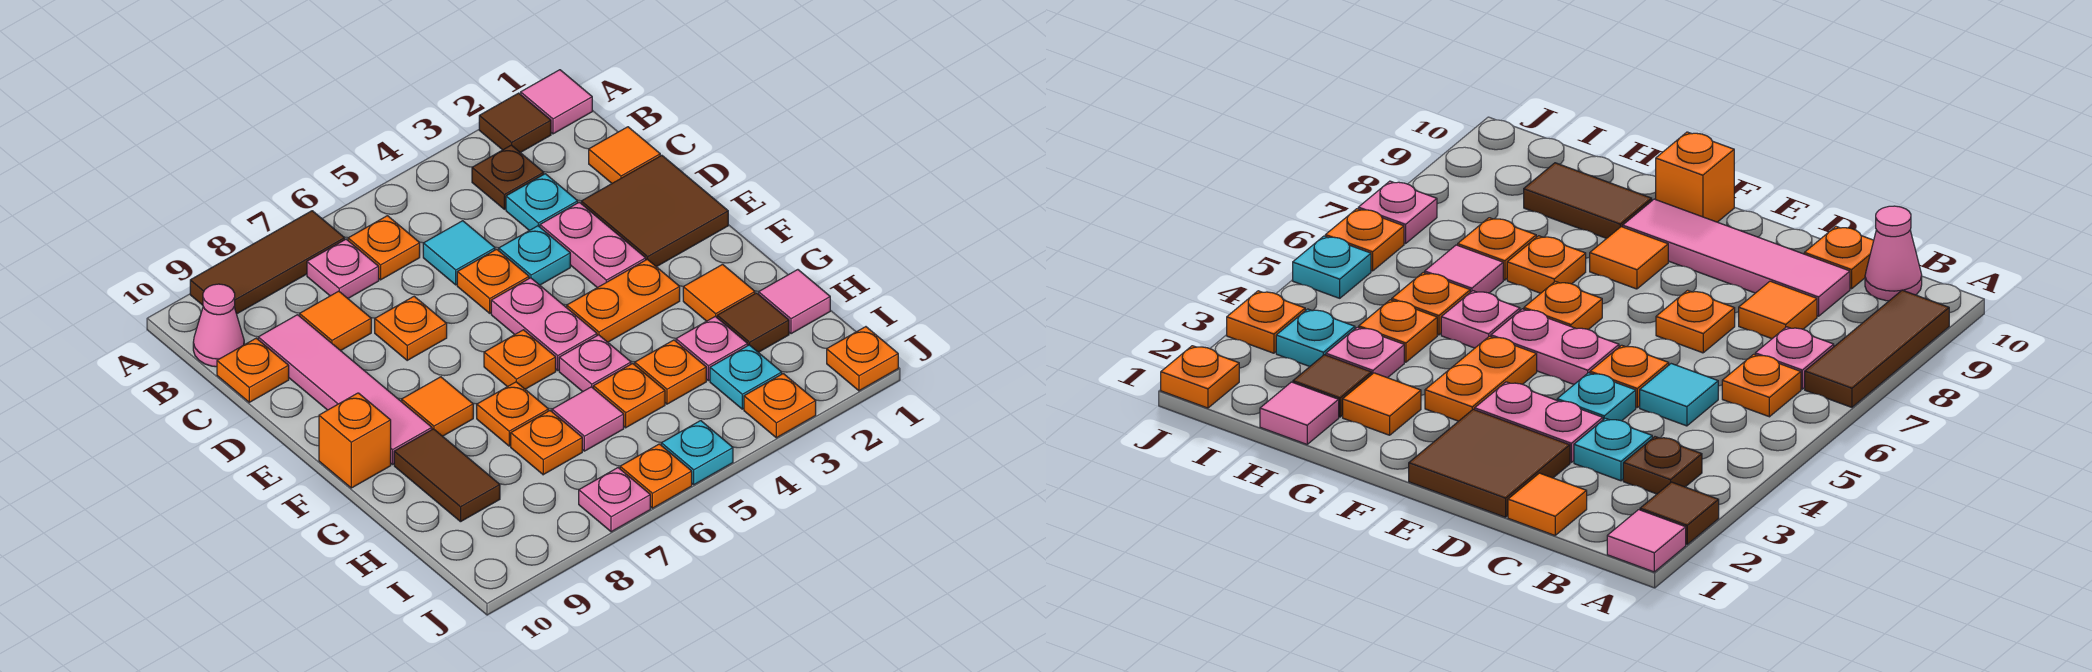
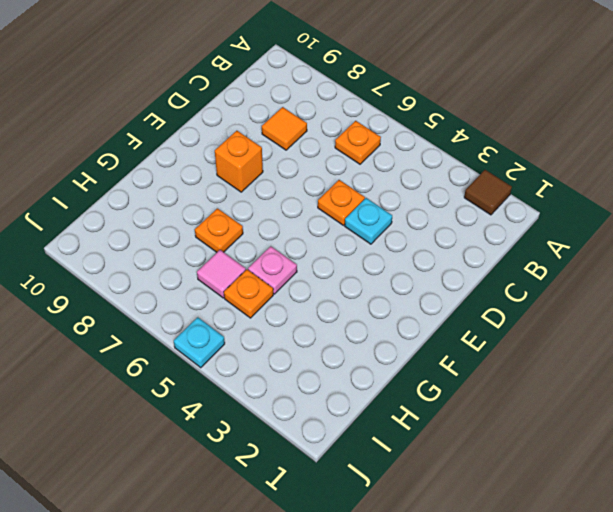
orange brick E8 level 1 -> orange brick F10 level 1
none -> pink tile A1 level 1
none -> brown tile A7:A9 level 1
none -> brown plate B3 level 1
none -> pink plate B7 level 1

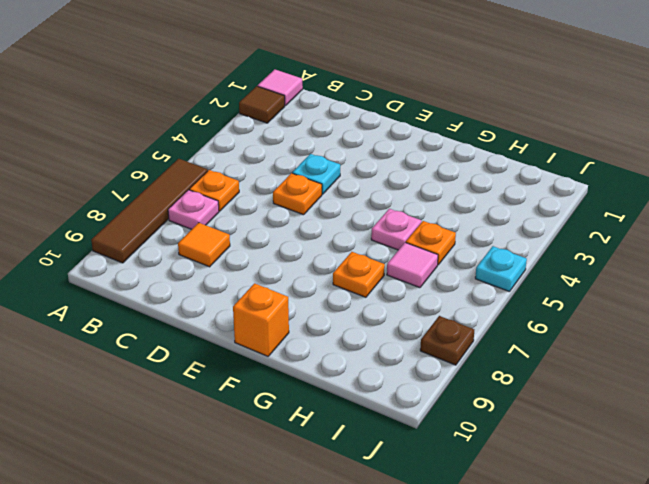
brown tile A6:A9 level 1 -> brown tile A7:A9 level 1
brown plate J8 level 1 -> brown plate B3 level 1
none -> pink cone B10 level 1
none -> orange tile C1 level 1
none -> cyan plate C3 level 1
none -> cyan tile C5 level 1

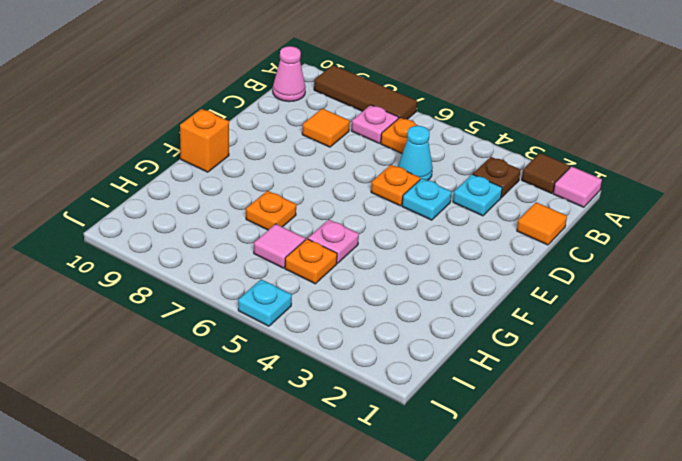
cyan cone C5 level 1 -> cyan tile C5 level 1
none -> pink tile C9:F9 level 1
none -> orange plate C10 level 1
none -> brown tile D1:E2 level 1
none -> pink plate D3:E3 level 1

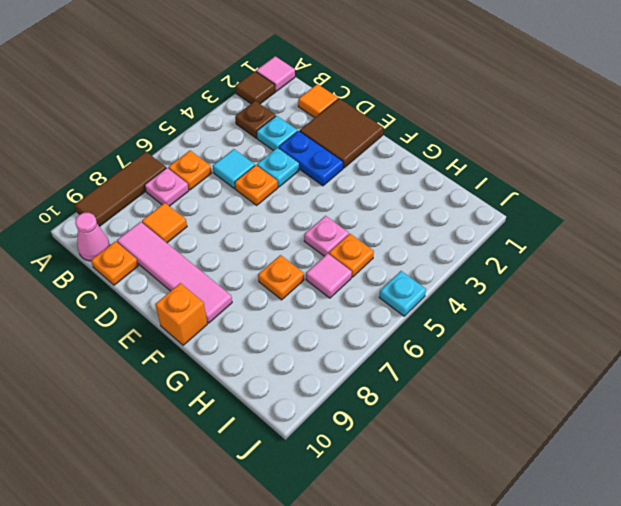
blue plate D3:E3 level 1 -> pink plate D3:E3 level 1
none -> orange plate D7 level 1
none -> pink plate E5:F5 level 1
none -> orange plate F3:F4 level 1
none -> orange plate F6 level 1

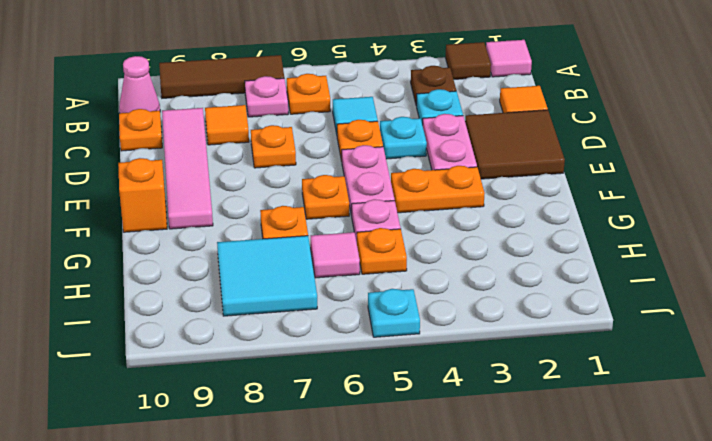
cyan tile H7:I8 level 1 -> orange plate H7 level 1
none -> orange tile F8 level 1
none -> orange tile G2 level 1
none -> brown tile G9:H9 level 1
none -> pink tile H1 level 1

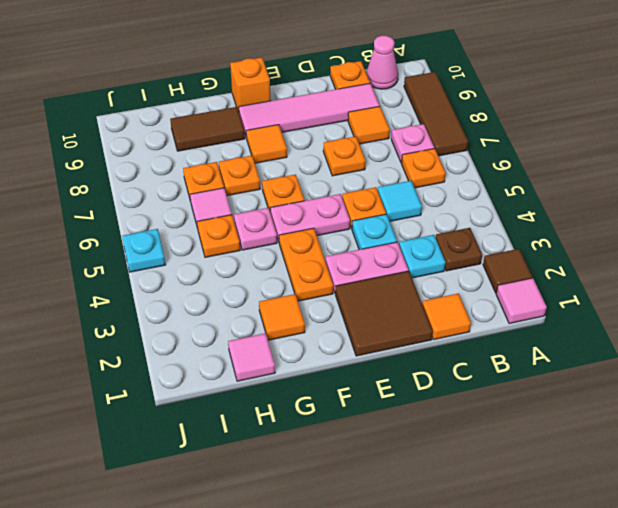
none -> brown tile H2 level 1
none -> pink plate H3 level 1
none -> orange plate H4 level 1
none -> cyan plate I3 level 1

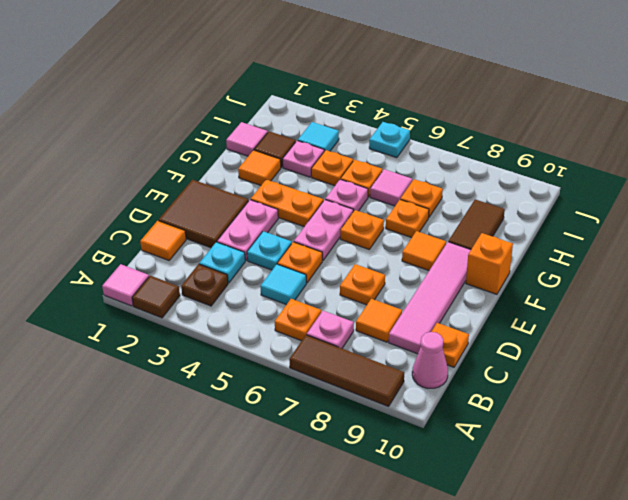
cyan tile I3 level 1 -> cyan plate I3 level 1
none -> orange plate J1 level 1
none -> orange plate J3 level 1
none -> orange plate J6 level 1
none -> pink plate J7 level 1

